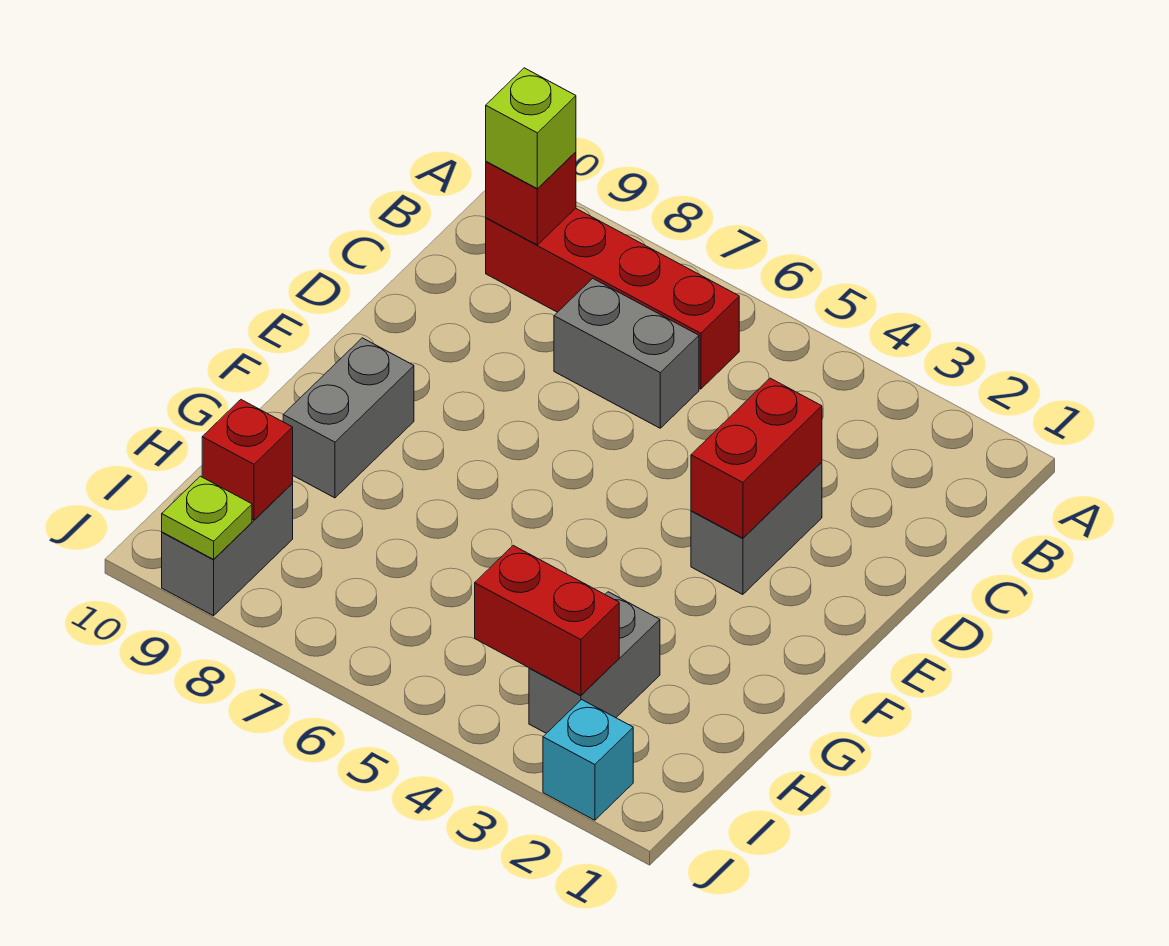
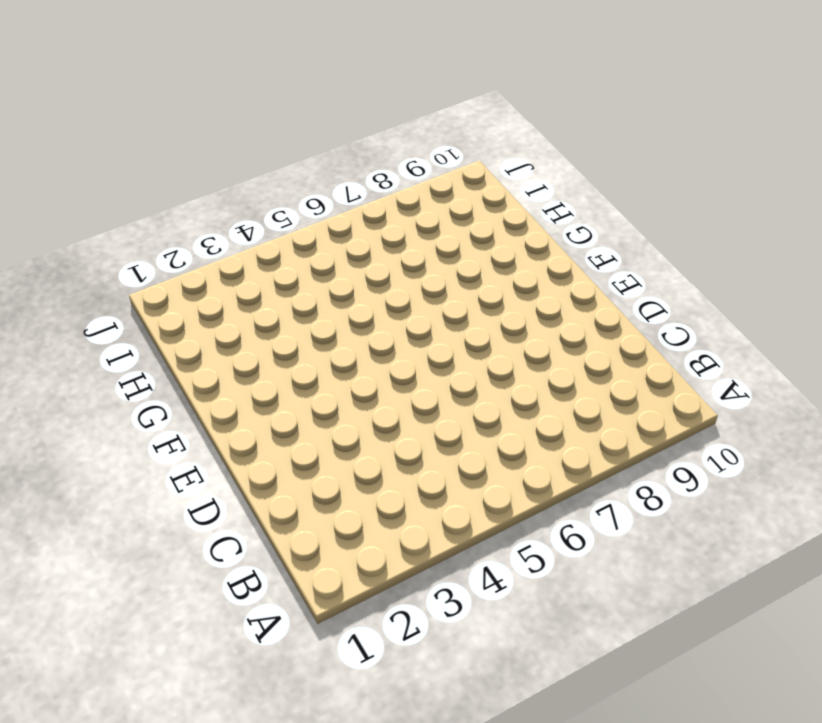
none -> red brick B6:B9 level 1
none -> grey brick C6:C7 level 1
none -> grey brick D3:E3 level 1

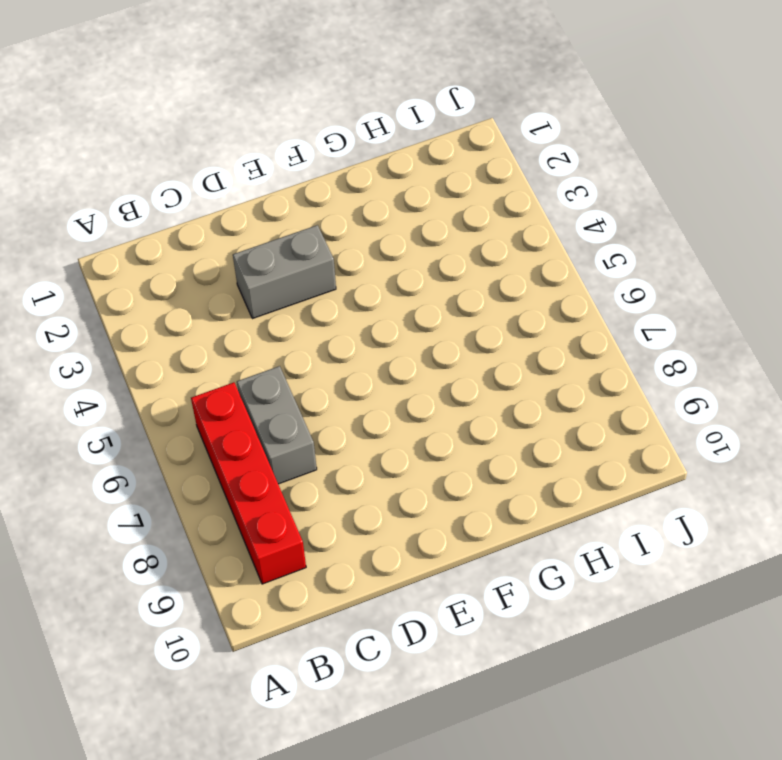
none -> grey brick F9:G9 level 1
none -> grey brick H3:I3 level 1
none -> grey brick I9:J9 level 1

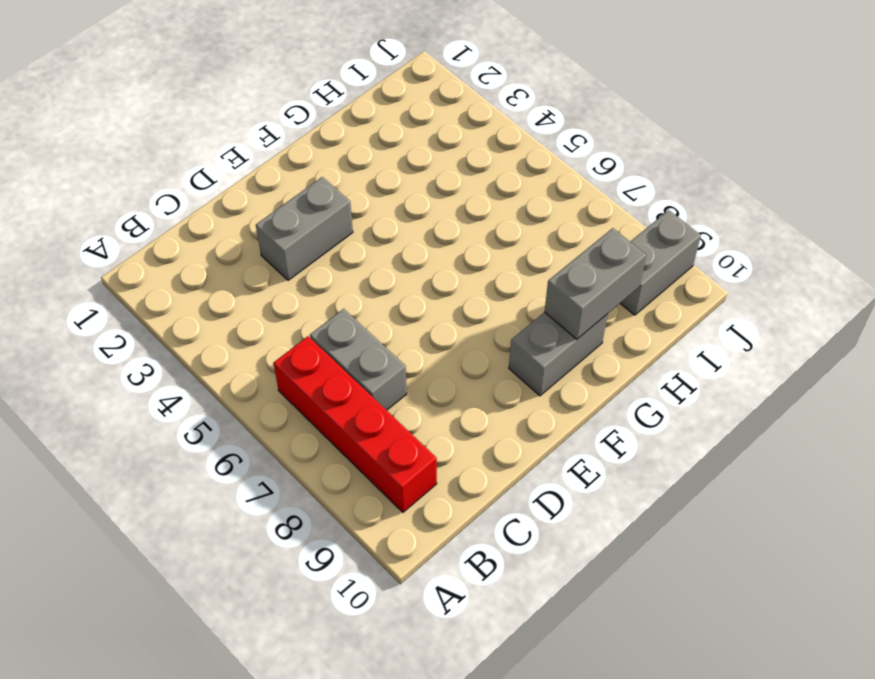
grey brick G9:H9 level 2 -> grey brick H3:I3 level 1
none -> cyan brick J2 level 1
none -> red brick B9 level 2
none -> red brick D3:E3 level 2

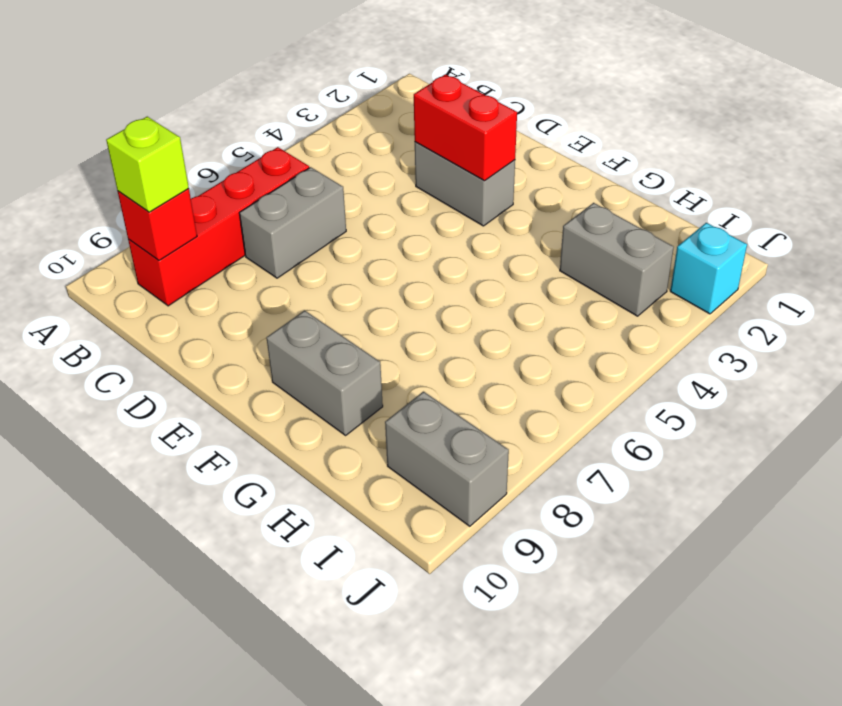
none -> red brick I3:I4 level 2
none -> red brick I9 level 2
none -> lime plate J9 level 2

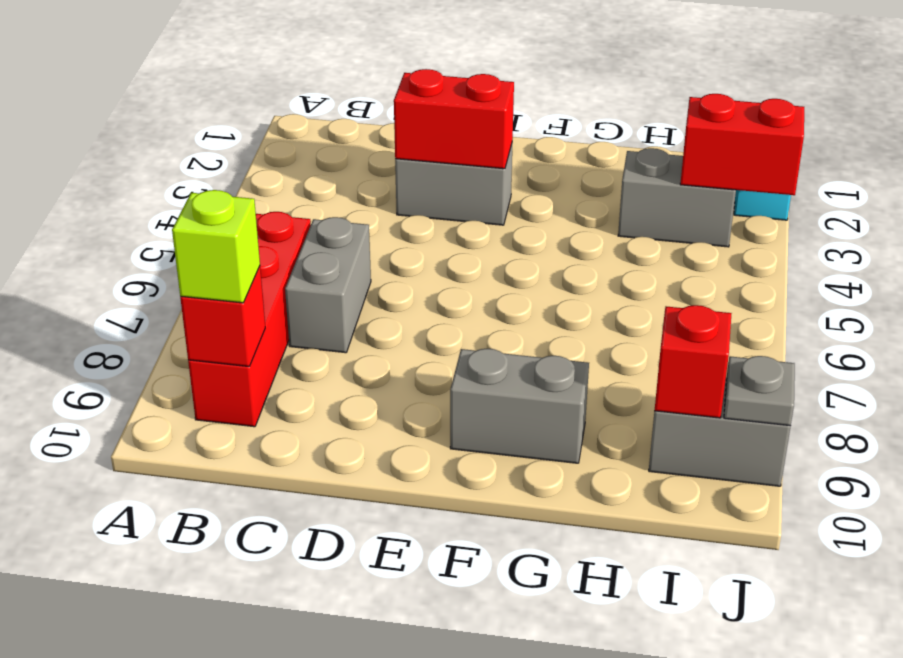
red brick I3:J3 level 2 -> red brick I3:I4 level 2
grey plate J9 level 2 -> lime plate J9 level 2

